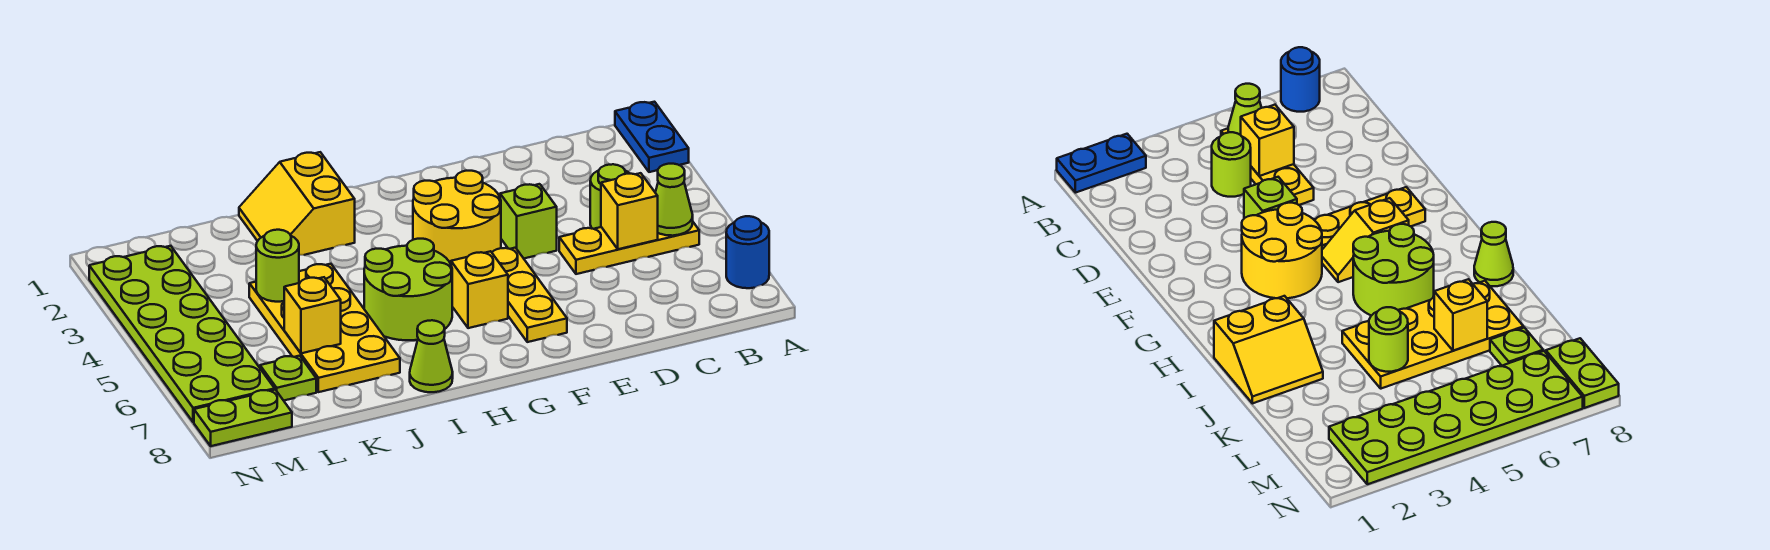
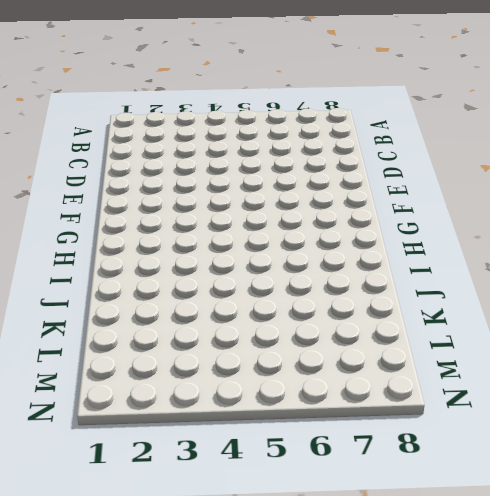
none -> blue plate A1:A2 level 1
none -> blue round brick A7 level 1
none -> yellow plate B5:D5 level 1

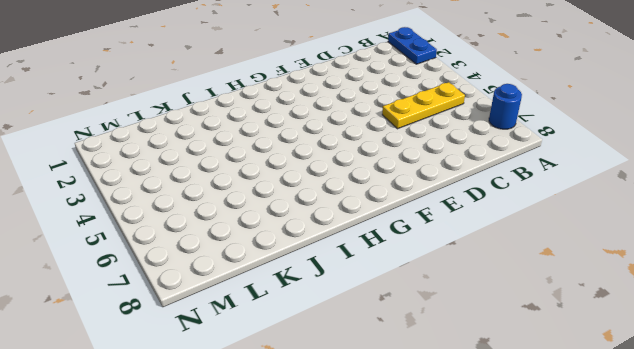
none -> lime round brick C4 level 1
none -> lime brick E4 level 1
none -> yellow round brick F3:G4 level 1

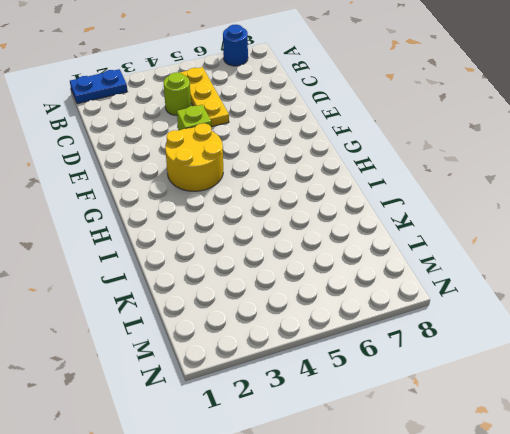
none -> yellow plate F5:F7 level 1
none -> yellow slope G5:G6 level 1 top 6
none -> lime round brick H5:I6 level 1

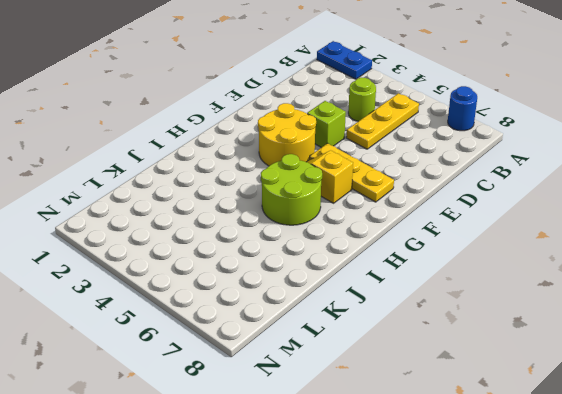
none -> yellow slope I1:J2 level 1 top I
none -> lime cone I8 level 1
none -> yellow plate J4:K7 level 1

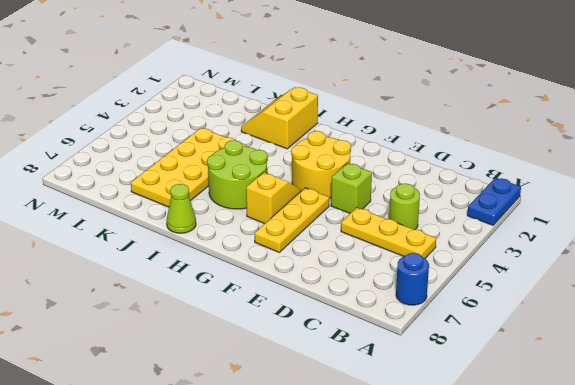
none -> lime plate L7 level 1
none -> lime plate M2:N7 level 1
none -> lime plate M8:N8 level 1

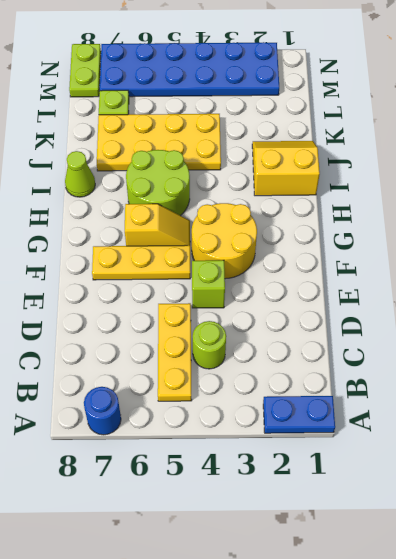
blue plate M2:N7 level 1 -> lime plate M2:N7 level 1
none -> lime cone B5 level 2
none -> yellow brick C5 level 2
none -> lime round brick K4 level 2

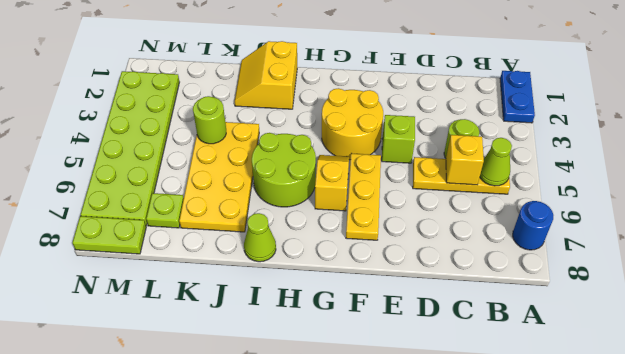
none -> yellow brick K6 level 2

